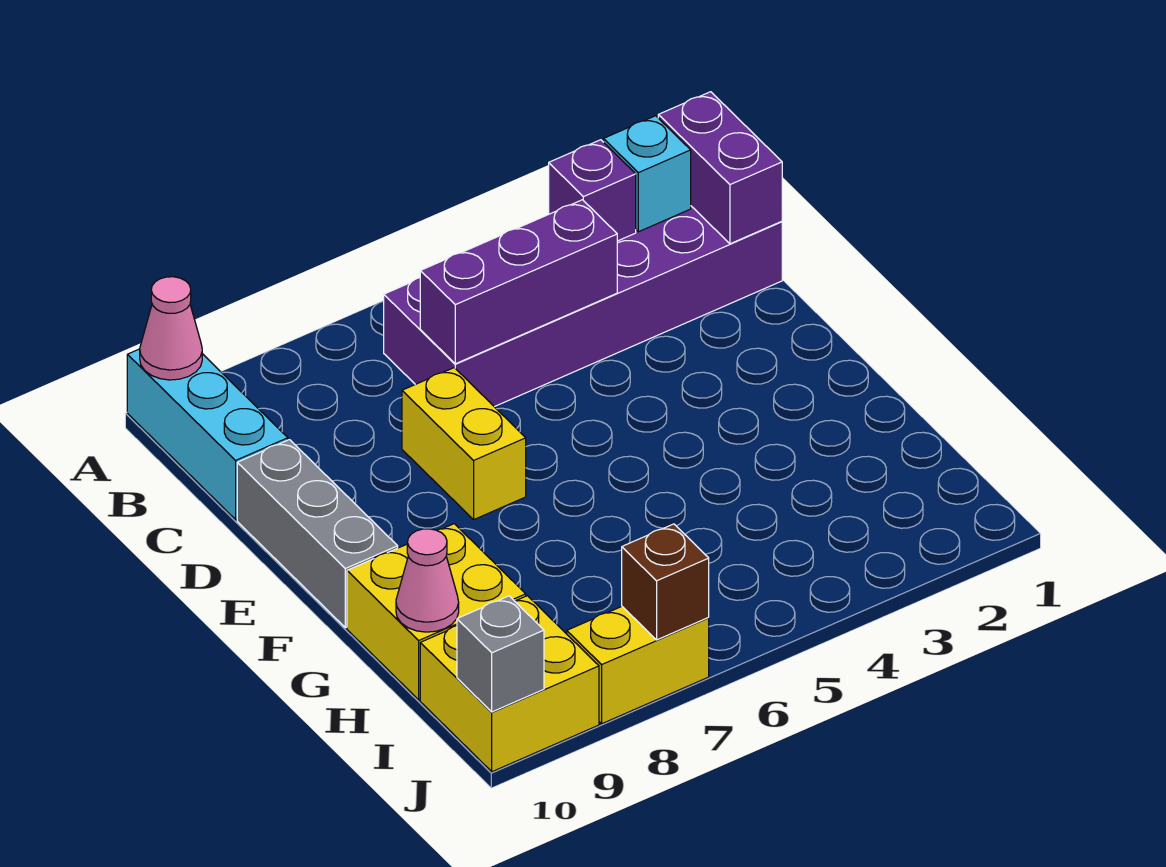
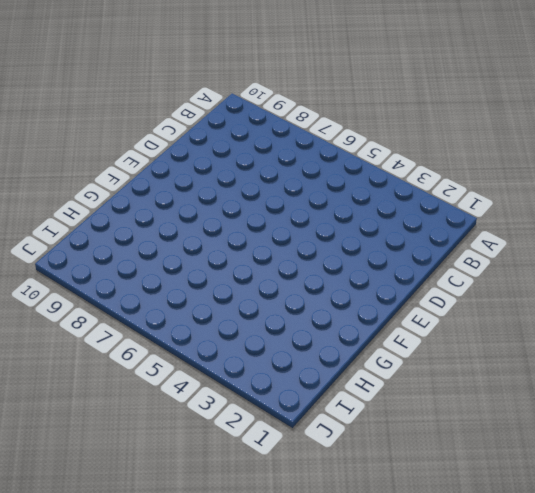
none -> cyan brick A10:C10 level 1
none -> purple brick B1:C6 level 1
none -> yellow brick D7:E7 level 1

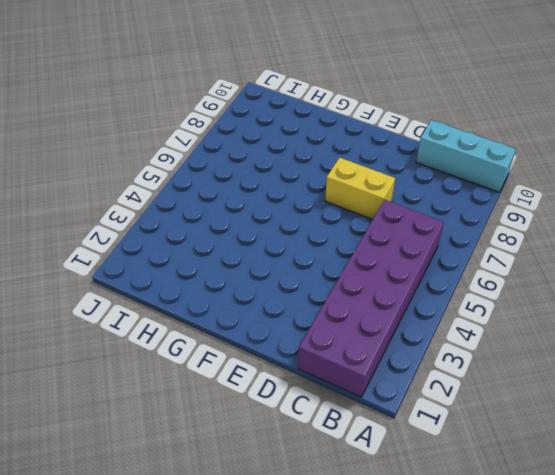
none -> grey brick D10:F10 level 1
none -> yellow brick G9:H10 level 1
none -> yellow brick I9:J10 level 1

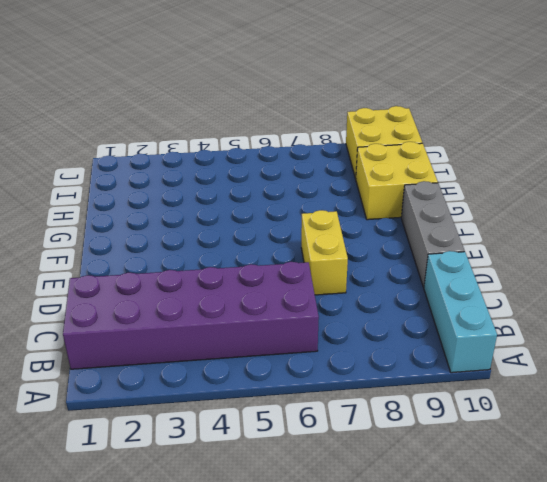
none -> yellow brick J7:J8 level 1
none -> pink cone A10 level 2
none -> purple brick B1:C1 level 2

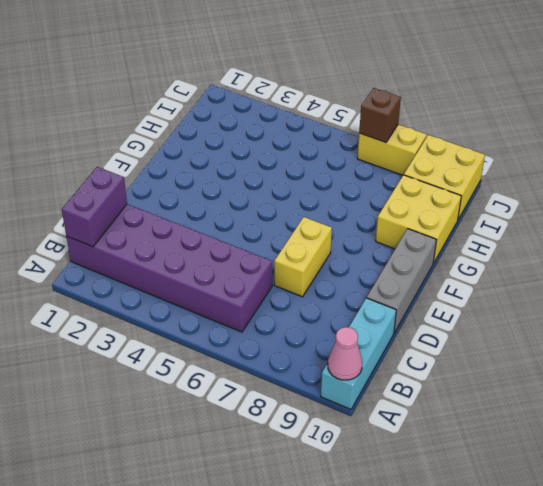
none -> cyan brick B2 level 2
none -> purple brick B3 level 2
none -> purple brick C4:C6 level 2

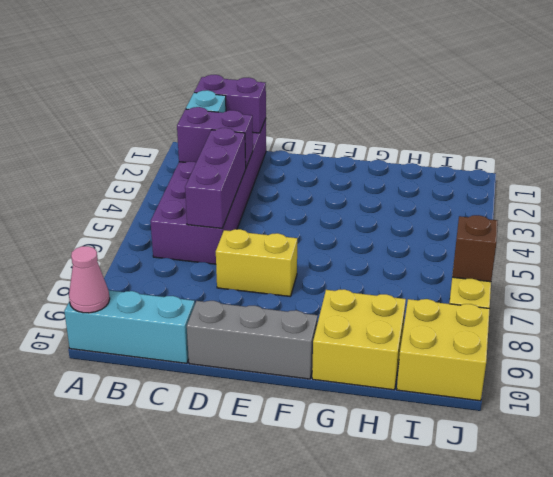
purple brick B3:C3 level 2 -> purple brick B3 level 2
none -> pink cone H10 level 2
none -> grey brick J10 level 2

